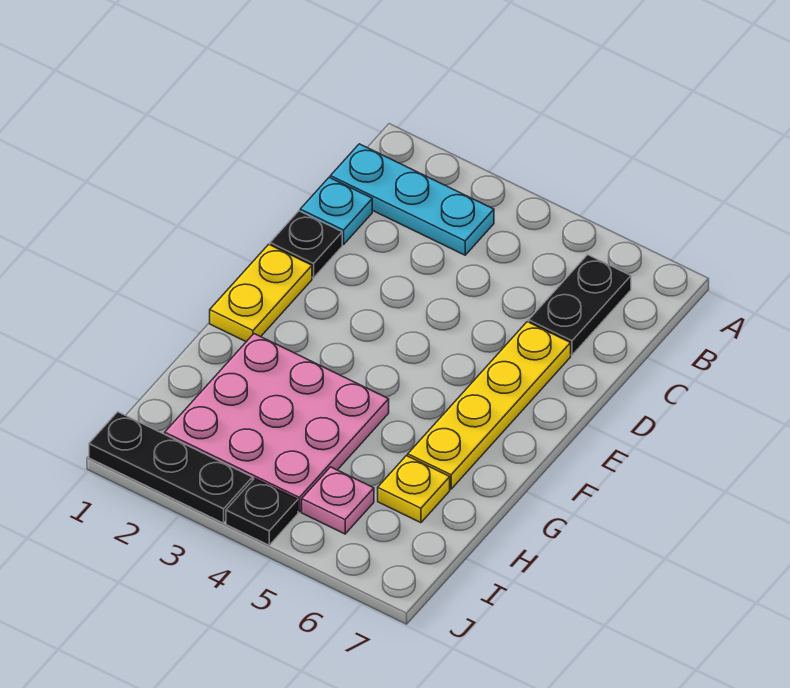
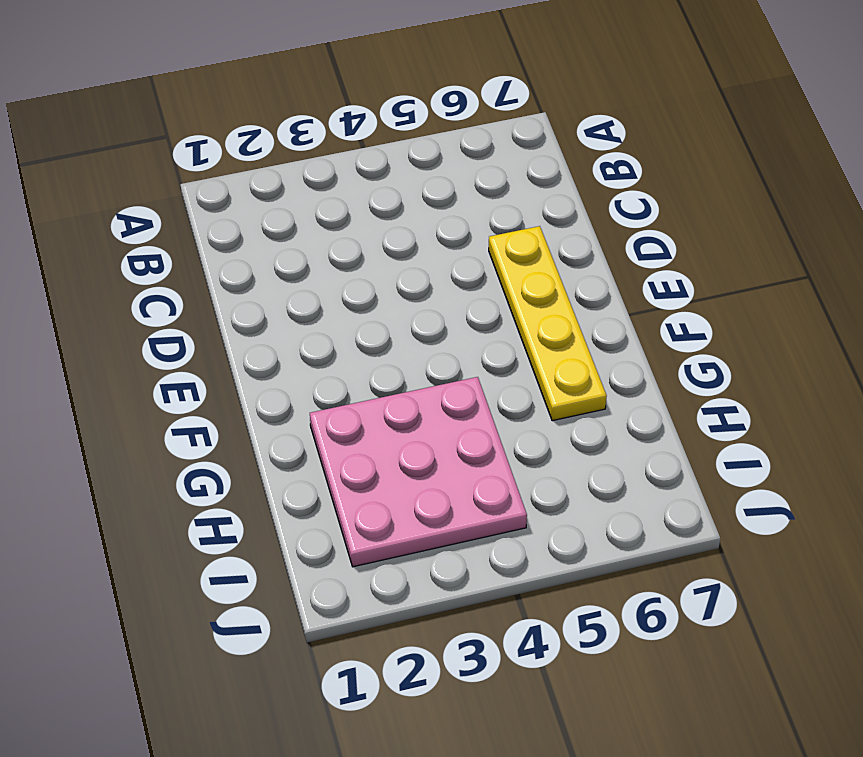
none -> cyan plate B1:B3 level 1
none -> black plate B6:C6 level 1

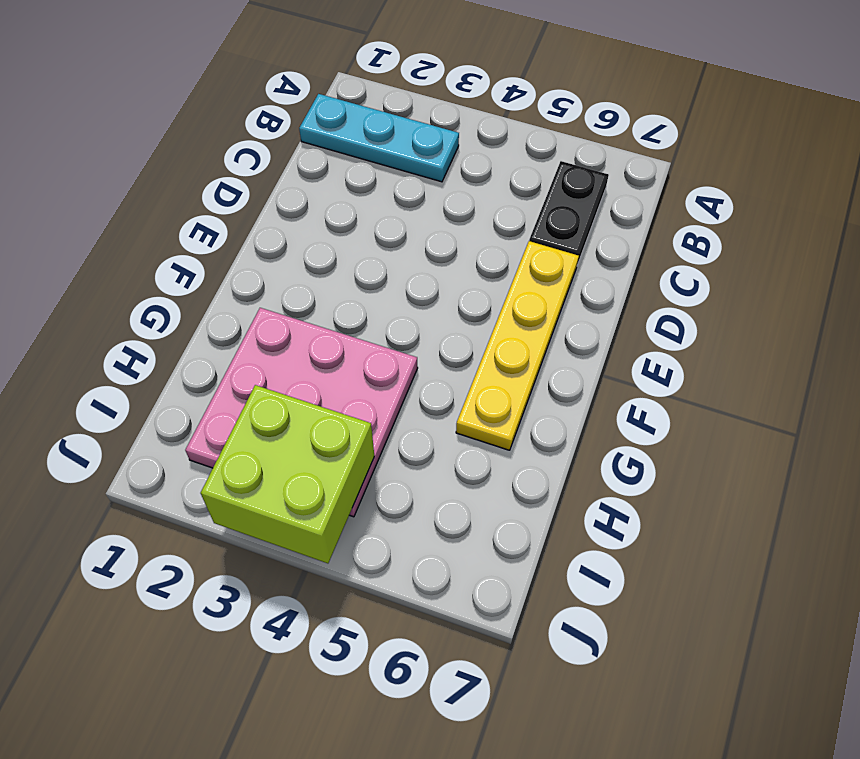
lime brick I3:J4 level 2 -> none
none -> cyan plate C1 level 1
none -> black plate D1 level 1

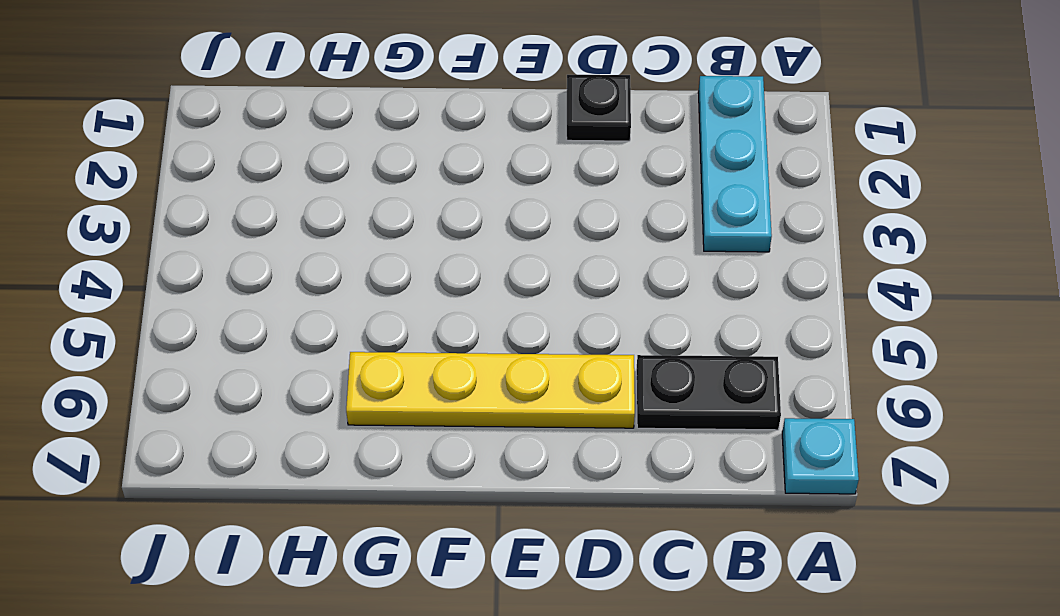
cyan plate A7 level 1 -> cyan plate C1 level 1
none -> yellow plate E1:F1 level 1
none -> pink plate G2:I4 level 1

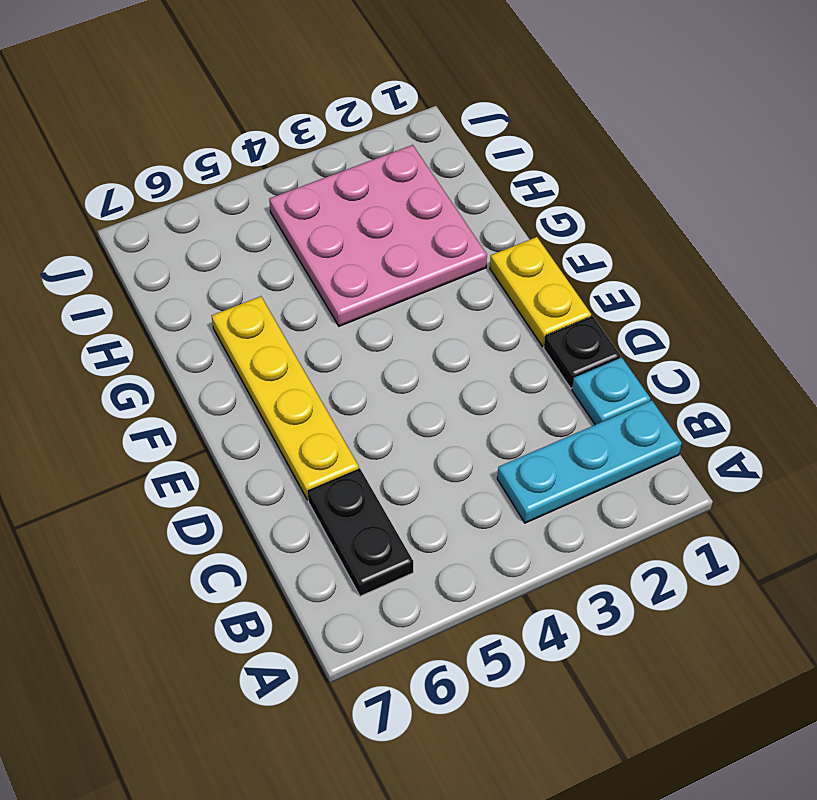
none -> yellow plate H6 level 1
none -> pink plate I5 level 1

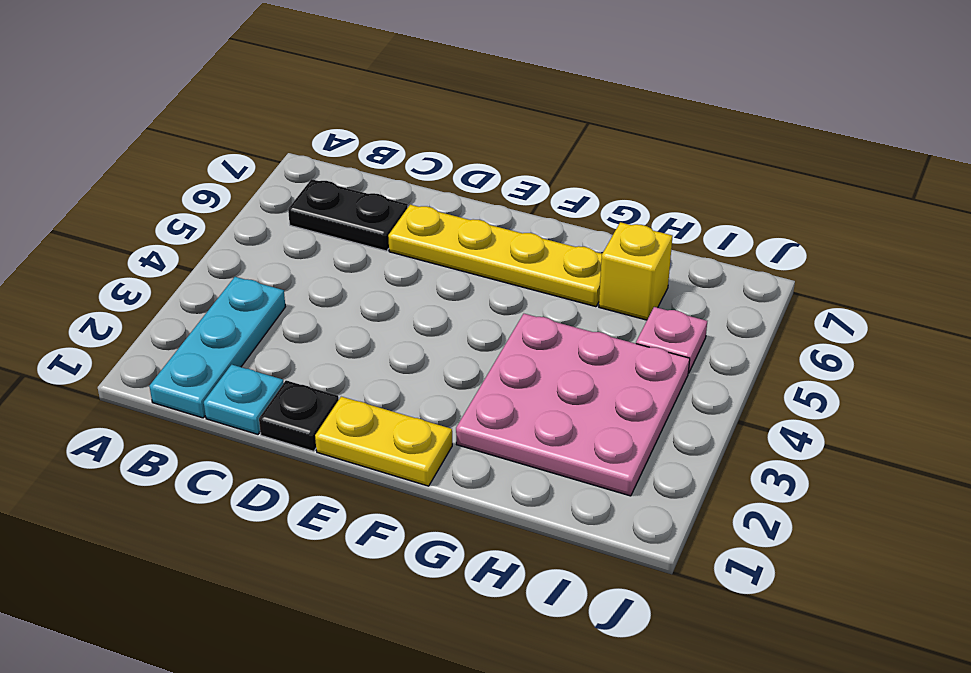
yellow brick H6 level 1 -> yellow plate H6 level 1
none -> black plate J1:J3 level 1
none -> black plate J4 level 1

